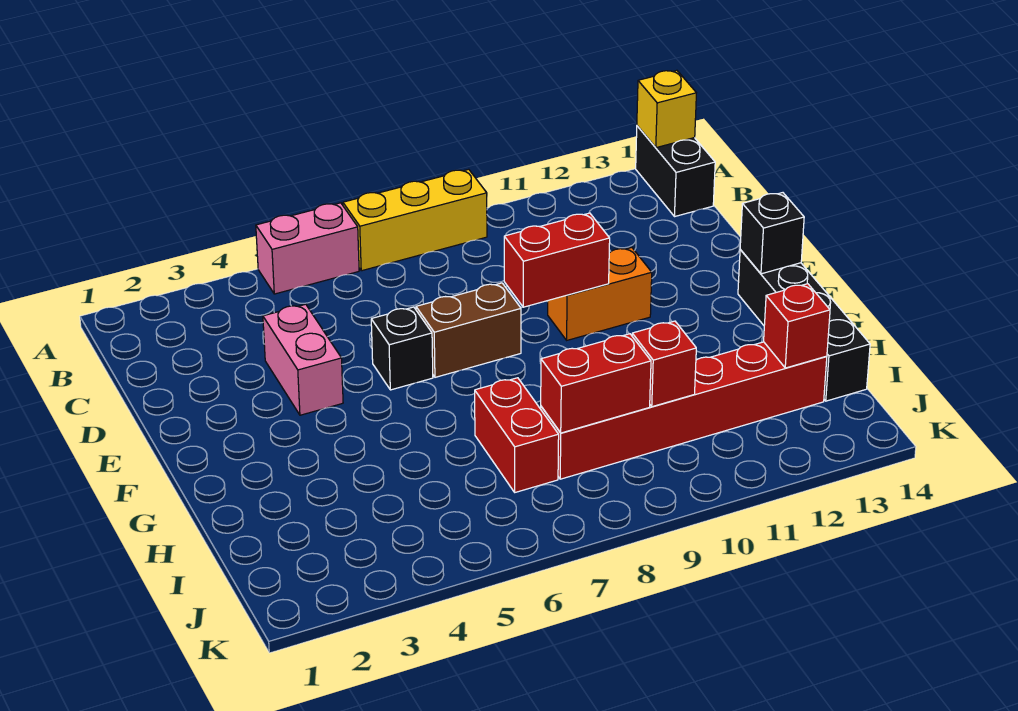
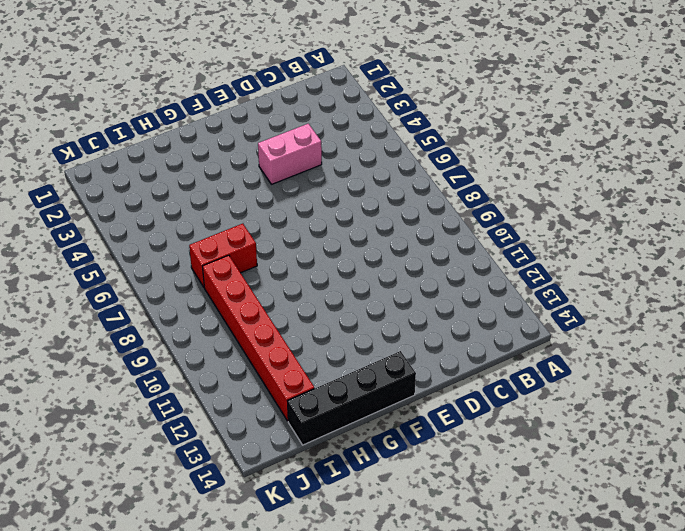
none -> pink brick A5:A6 level 1
none -> yellow brick A7:A9 level 1
none -> black brick A14:B14 level 1

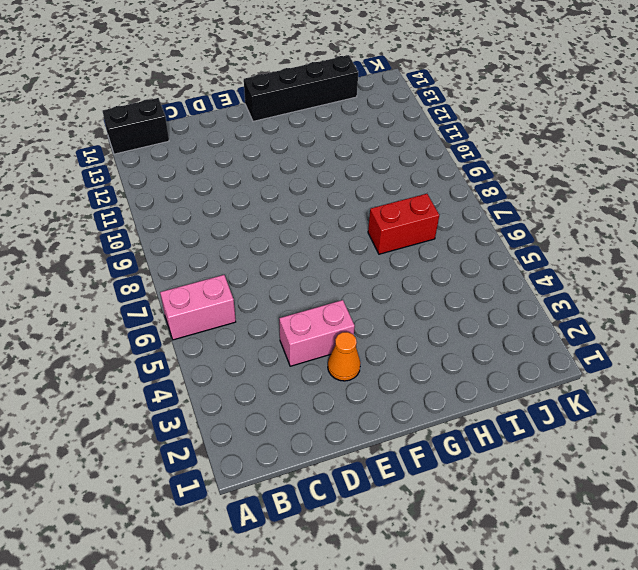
pink brick A6:B6 level 1 -> pink brick A5:A6 level 1
orange cone E3 level 1 -> none
none -> yellow brick A7:A9 level 1
none -> black brick E6 level 1
none -> brown brick E7:E8 level 1

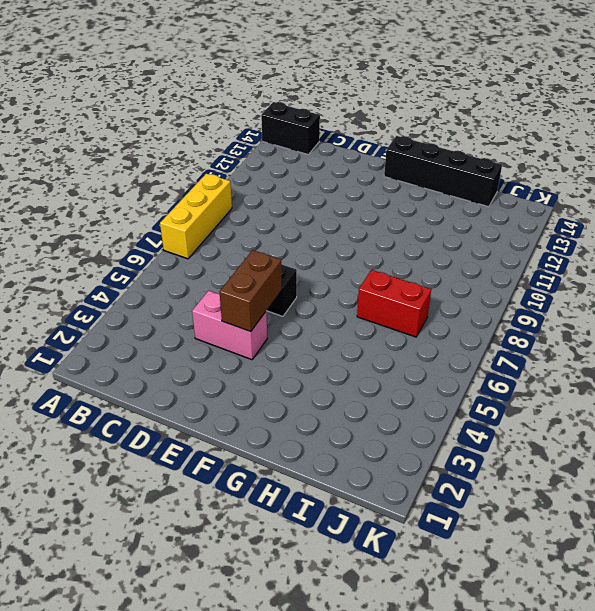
brown brick E4:E5 level 2 -> brown brick E7:E8 level 1
none -> pink brick A5:A6 level 1
none -> orange brick E10:E11 level 1
none -> red brick I8:I13 level 1

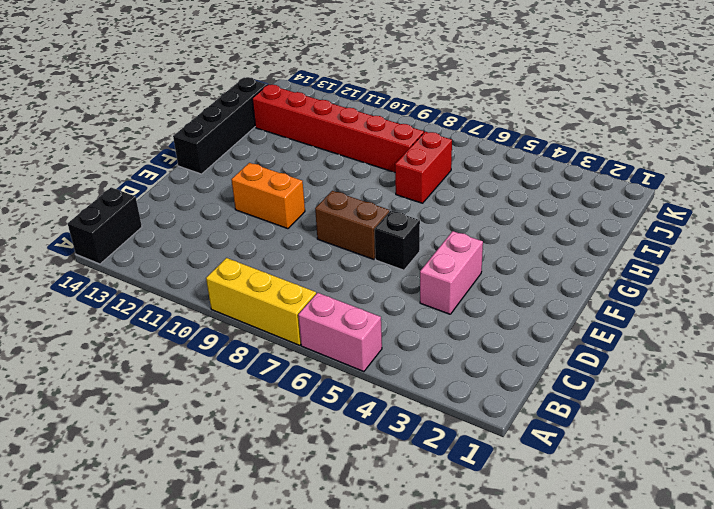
none -> yellow brick A14 level 2
none -> red brick E9:E10 level 2
none -> black brick F14 level 2

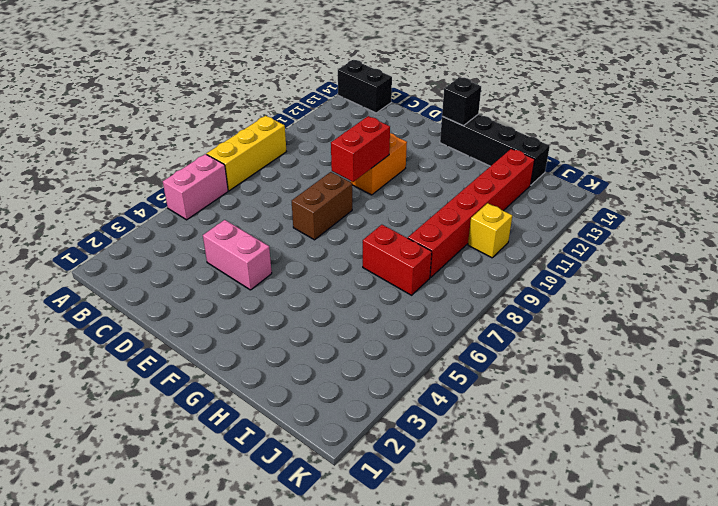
yellow brick J10 level 1 -> yellow brick A14 level 2
none -> black brick E6 level 1
none -> red brick I8:I9 level 2
none -> red brick I10 level 2

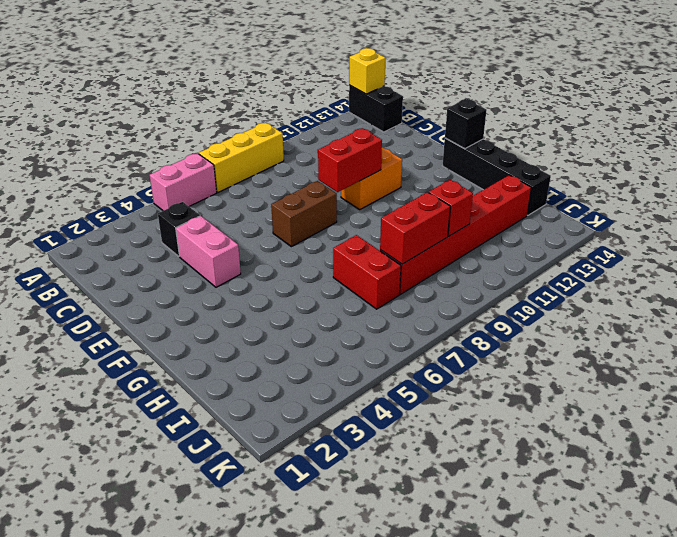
black brick C4 level 1 -> black brick E6 level 1
none -> red brick I13 level 2

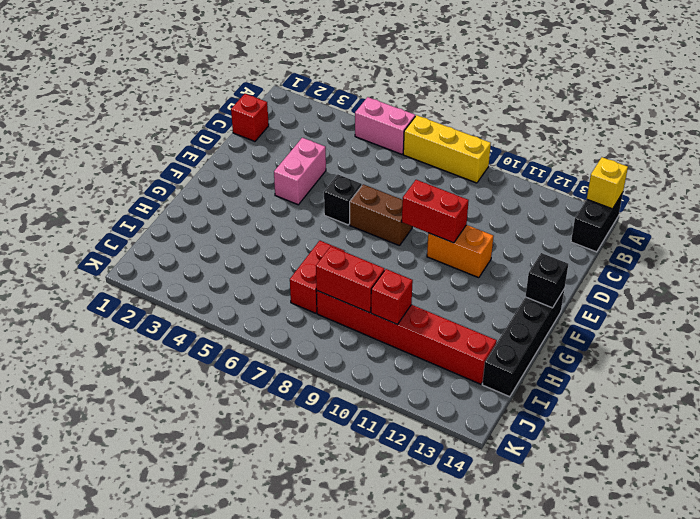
red brick C1 level 1 -> red brick I13 level 2

